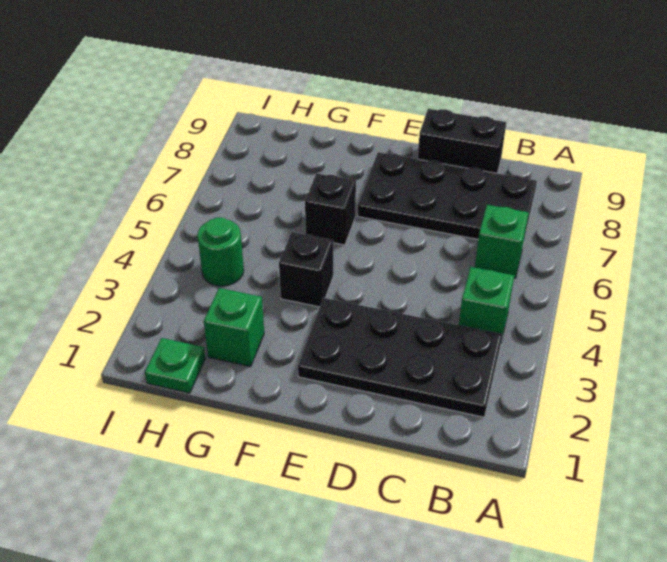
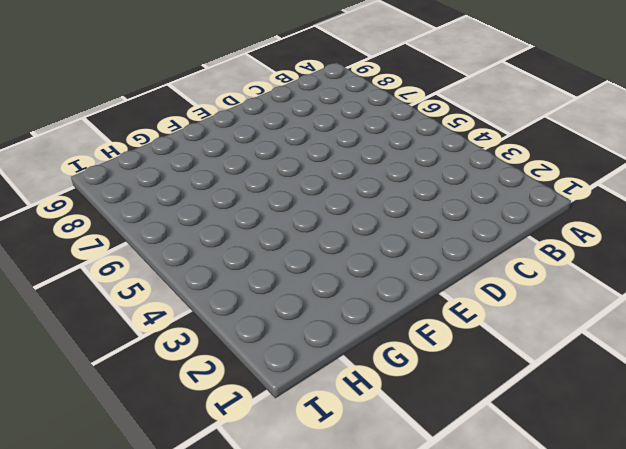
none -> black plate B2:E3 level 1
none -> green brick B4 level 1

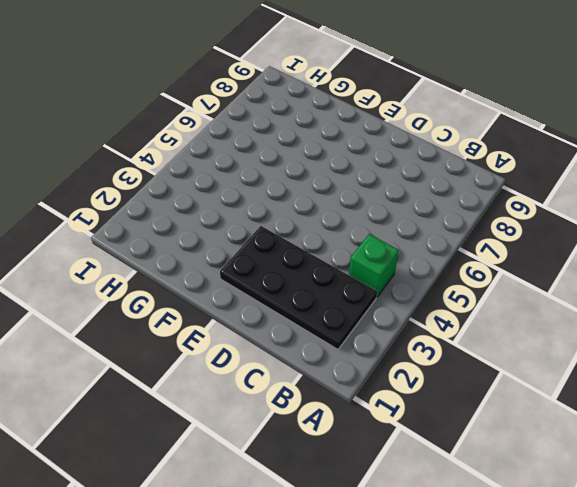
none -> green brick B6 level 1
none -> black plate B7:E8 level 1

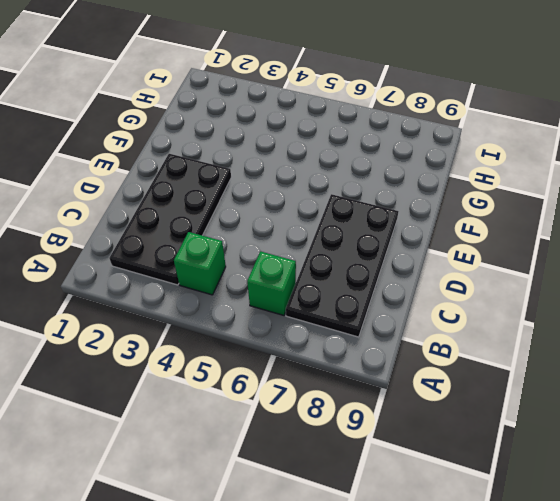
none -> black brick C9:D9 level 1
none -> black brick F4 level 1

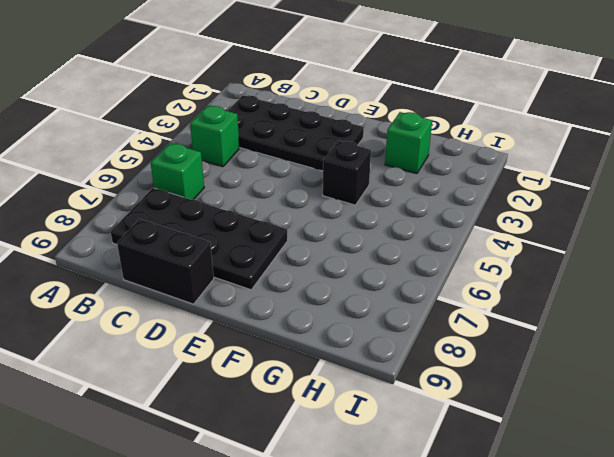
none -> black brick F6 level 1
none -> green plate H1 level 1

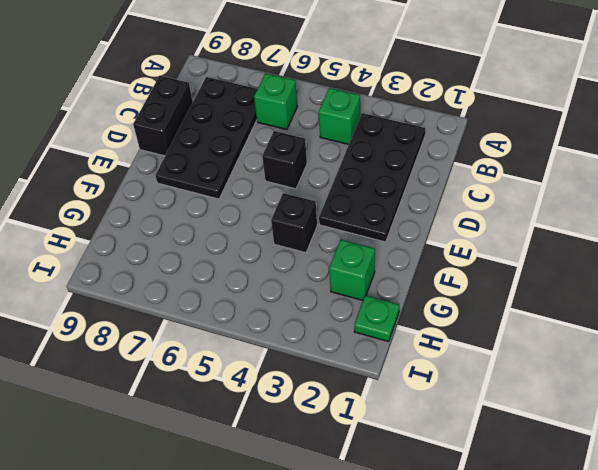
black brick D5 level 1 -> black brick F6 level 1
none -> green round brick H4 level 1

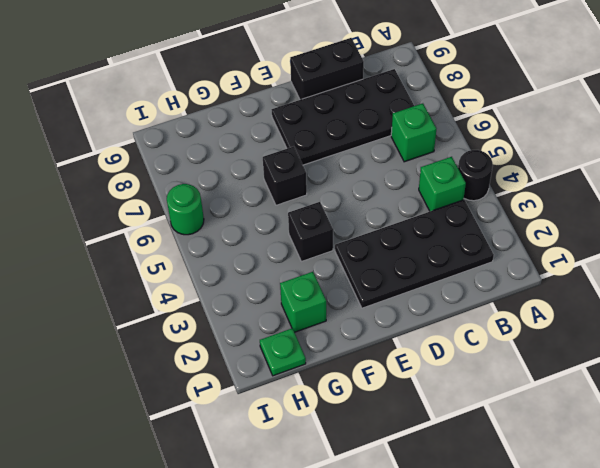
black round brick A4 level 1 -> none
green round brick I6 level 1 -> green round brick H4 level 1

